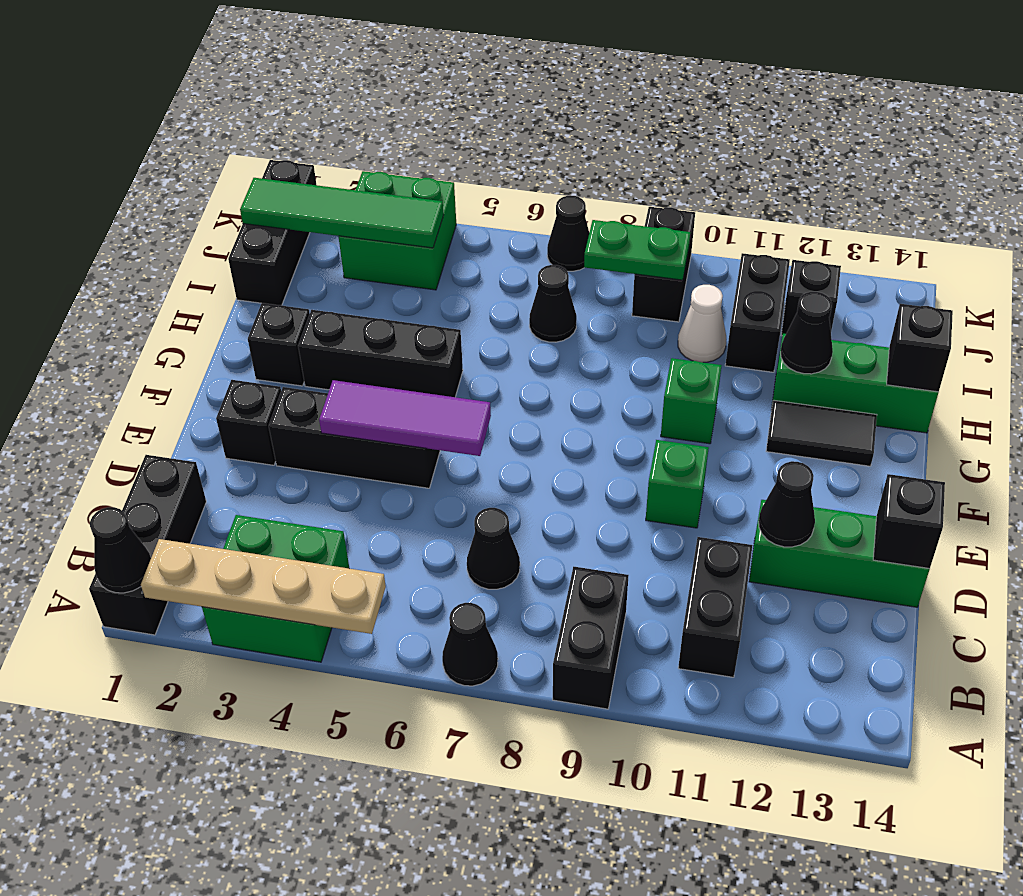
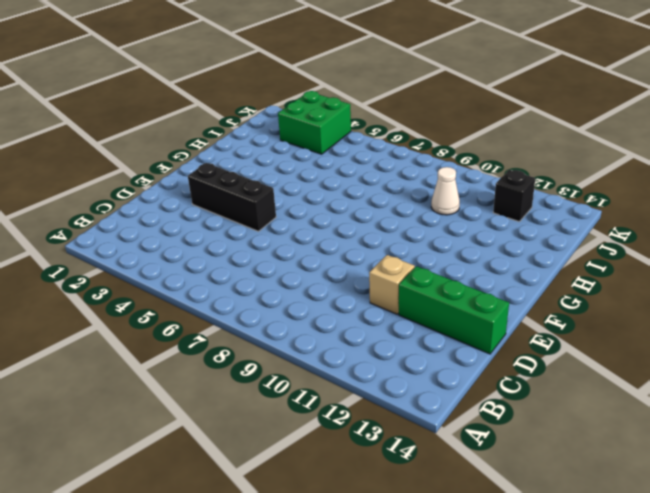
tan brick D11 level 1 -> none
none -> black brick A1:C1 level 1
none -> green brick A3:B4 level 1
none -> black cone A7 level 1
none -> black brick A9:B9 level 1

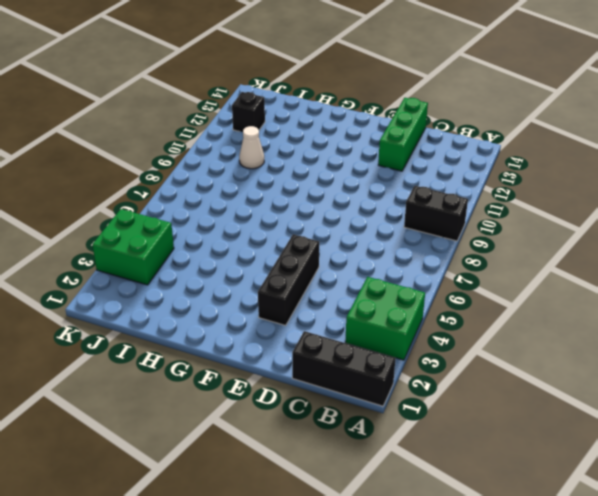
none -> black cone A7 level 1
none -> black brick B11:C11 level 1
none -> black cone C7 level 1
none -> black brick E2 level 1

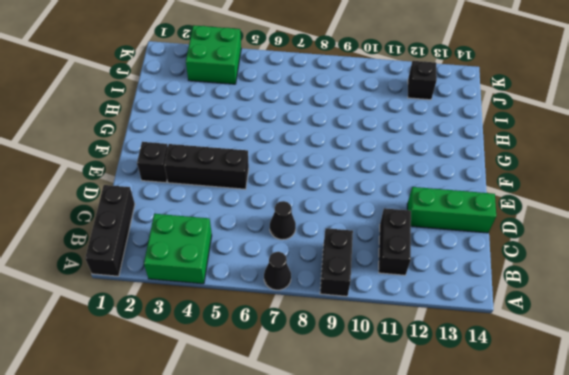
none -> green brick E10 level 1
none -> black brick G2 level 1
none -> black brick G3:G5 level 1
none -> green brick G10 level 1

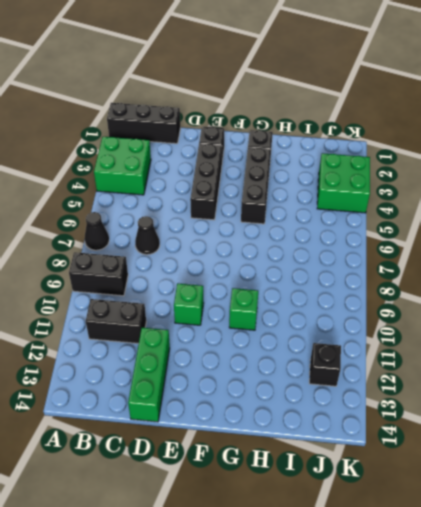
none -> black tile G12:G13 level 1
none -> green brick H12:H14 level 1
none -> black brick I1:K1 level 1
none -> black cone I7 level 1

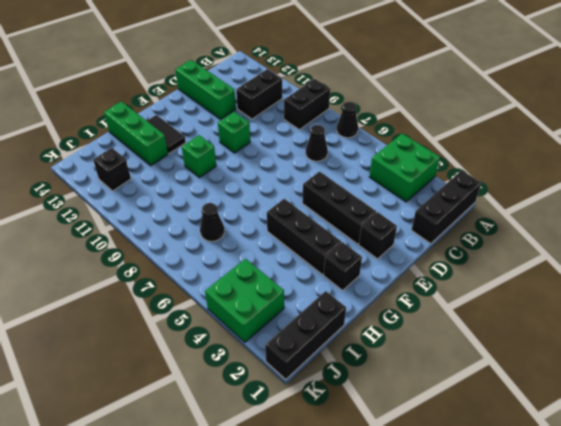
none -> white cone I10 level 1
none -> black brick I11:J11 level 1
none -> black brick J9:K9 level 1
none -> black cone K7 level 1

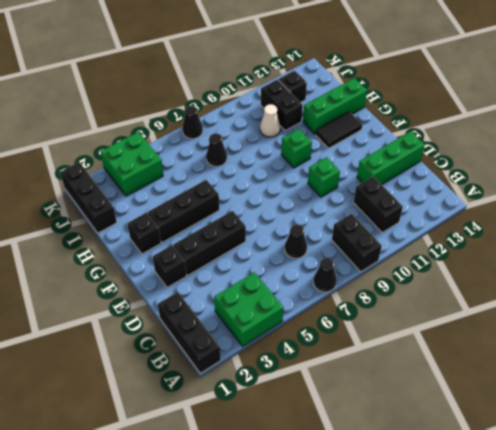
none -> black brick J9:K9 level 1
none -> black cone A1 level 2
none -> tan plate A2:A5 level 2
none -> black cone D12 level 2

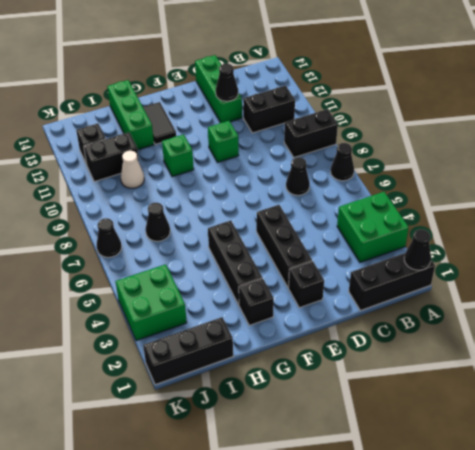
none -> black brick J9:K9 level 1
none -> tan plate A2:A5 level 2
none -> black brick D14 level 2
none -> purple tile E4:E6 level 2

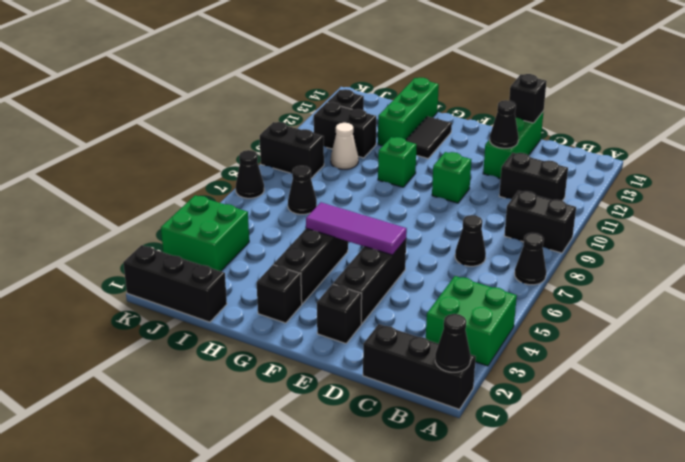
purple tile E5:G5 level 2 -> purple tile E4:E6 level 2
none -> tan plate A2:A5 level 2
none -> black cone H12 level 2
none -> black brick H14 level 2
none -> green tile J1:J4 level 2

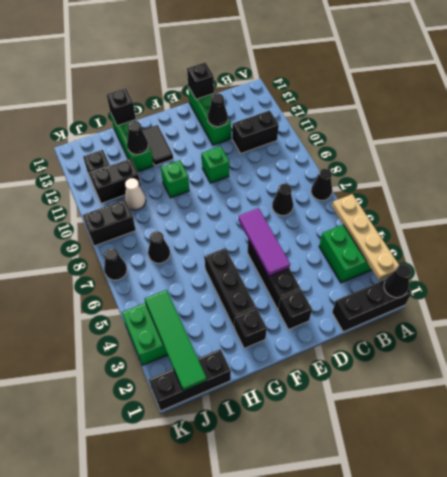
none -> black brick A9:B9 level 1
none -> green plate J8:J9 level 2

